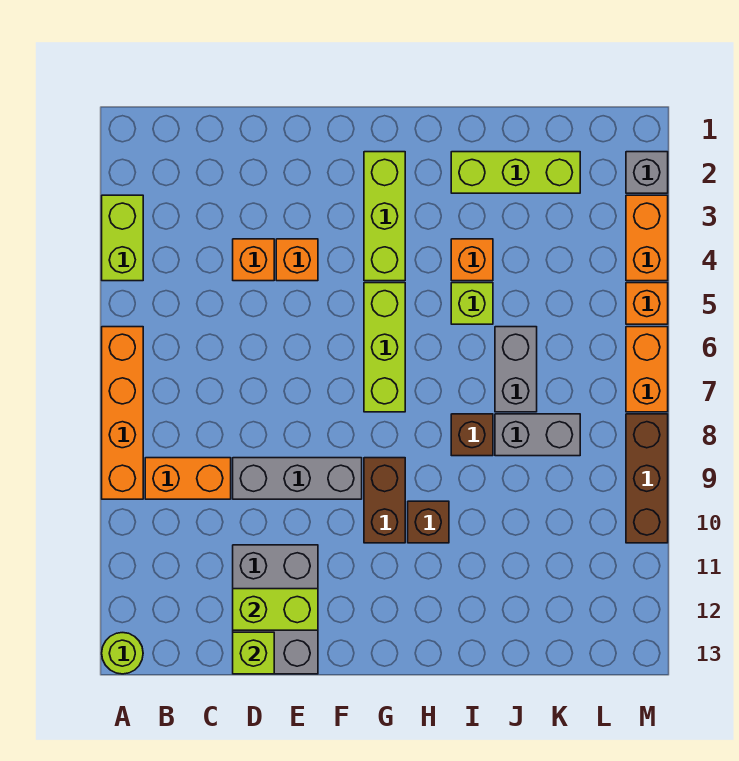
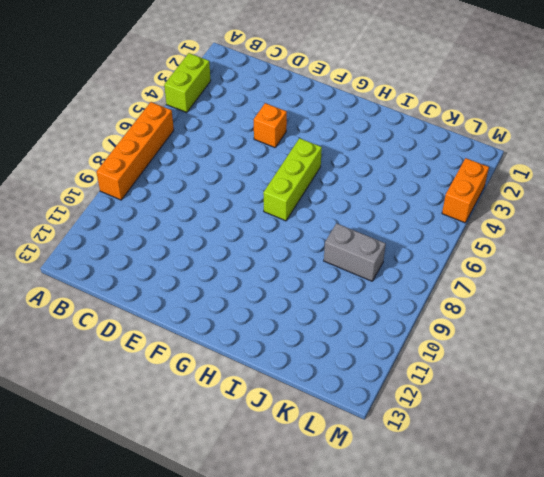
none -> lime round brick A13 level 1
none -> orange brick B9:C9 level 1
none -> orange brick D4 level 1

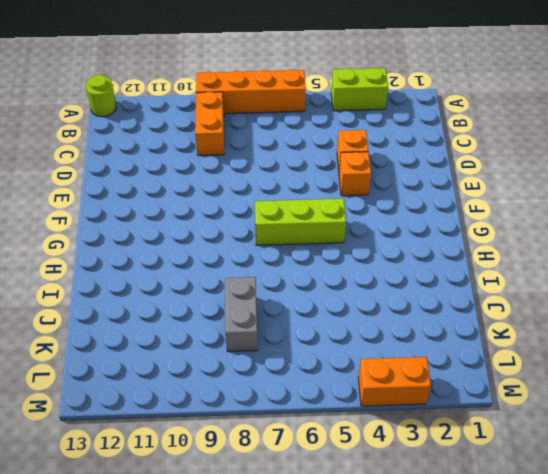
none -> grey brick D9:F9 level 1
none -> grey brick D11:E13 level 1
none -> lime brick G2:G4 level 1

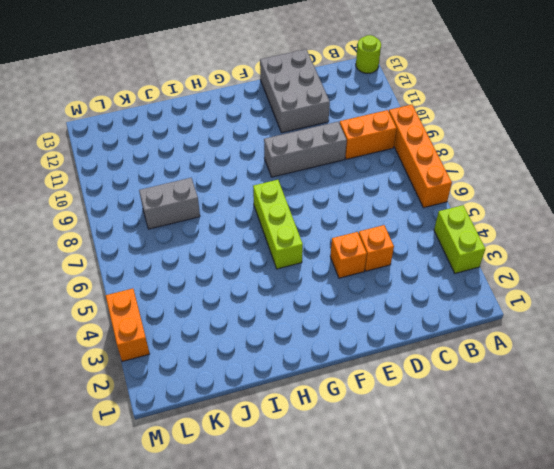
none -> lime brick G2:G4 level 1
none -> brown brick G9:G10 level 1
none -> brown brick H10 level 1

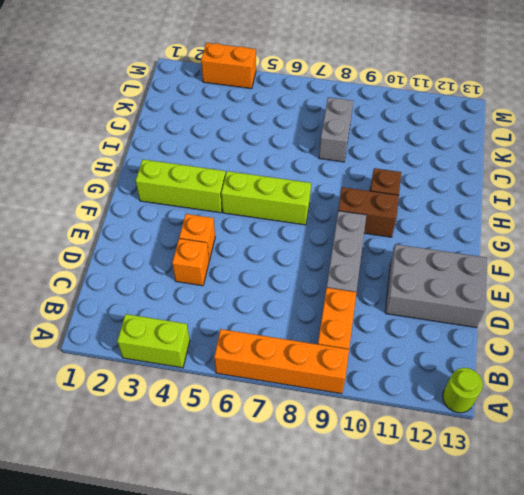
none -> lime brick I2:K2 level 1
none -> orange brick I4 level 1
none -> lime brick I5 level 1

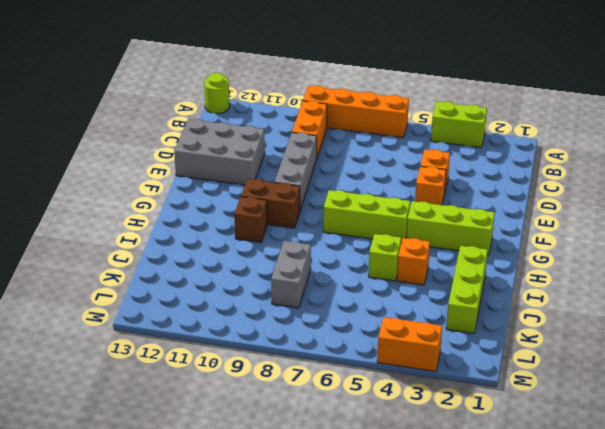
none -> brown brick I8 level 1
none -> grey brick J6:J7 level 1
none -> grey brick M2 level 1

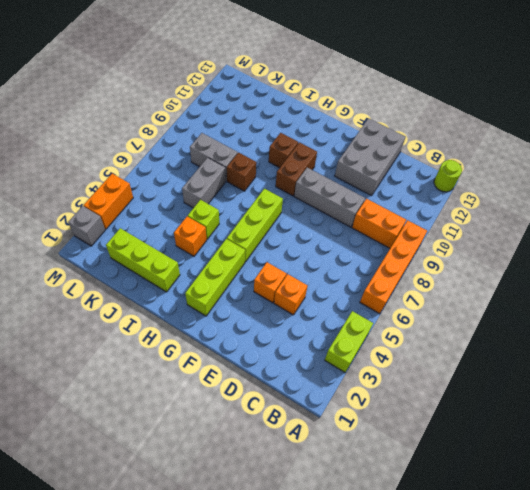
none -> orange brick M5 level 1
none -> orange brick M6:M7 level 1
none -> brown brick M8:M10 level 1

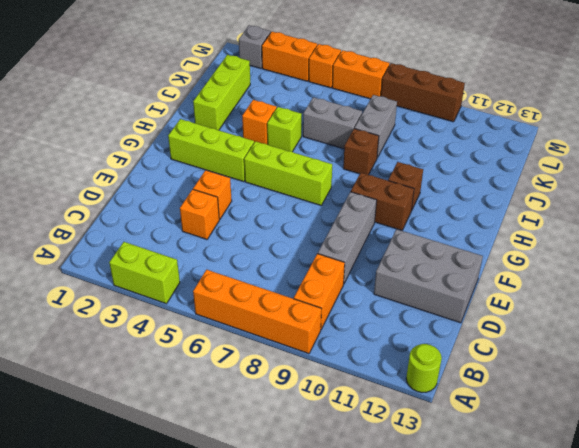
none -> lime brick D12:E12 level 2
none -> lime brick D13 level 2

